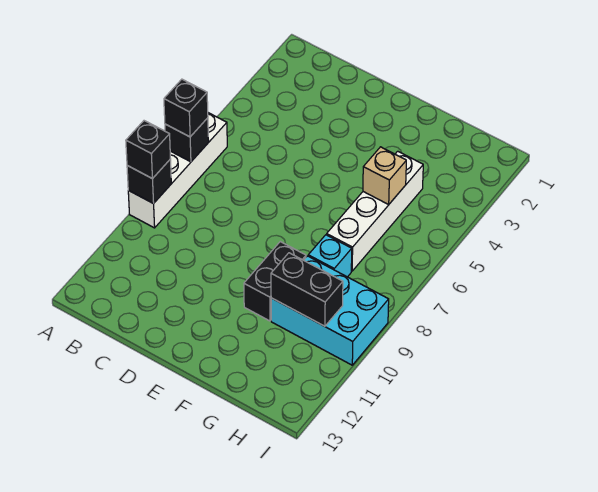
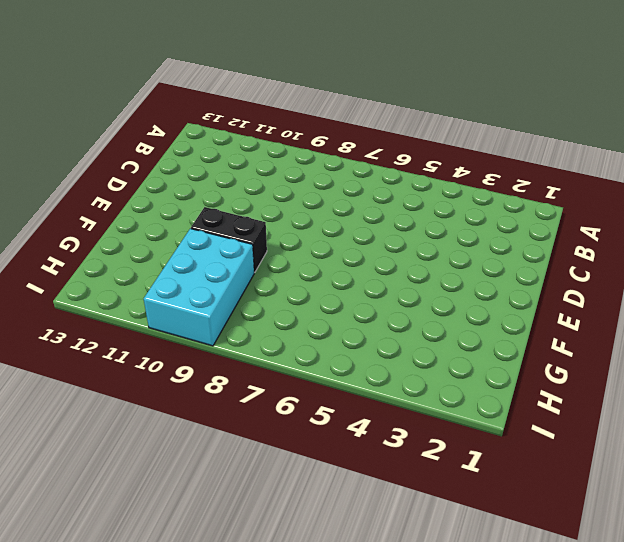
none -> white brick A6:A9 level 1
none -> white brick G4:G7 level 1

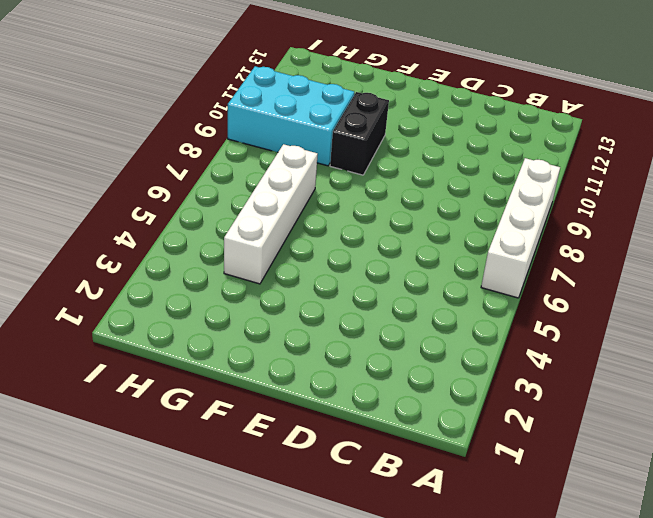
none -> cyan brick G8 level 1
none -> black brick A7 level 2

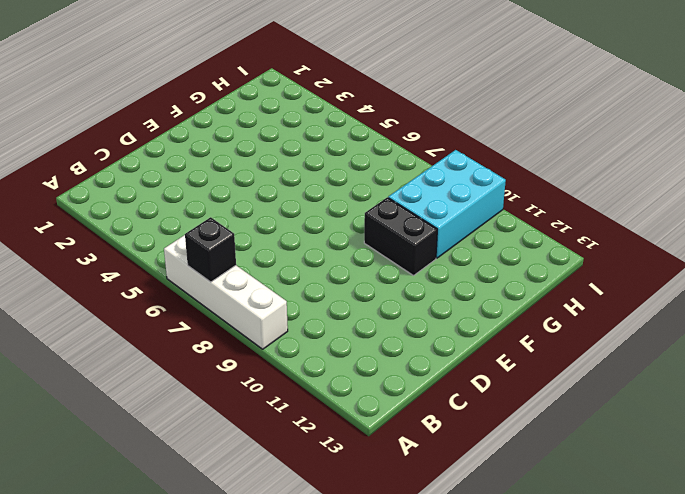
none -> white brick G4:G7 level 1
none -> cyan brick G8 level 1

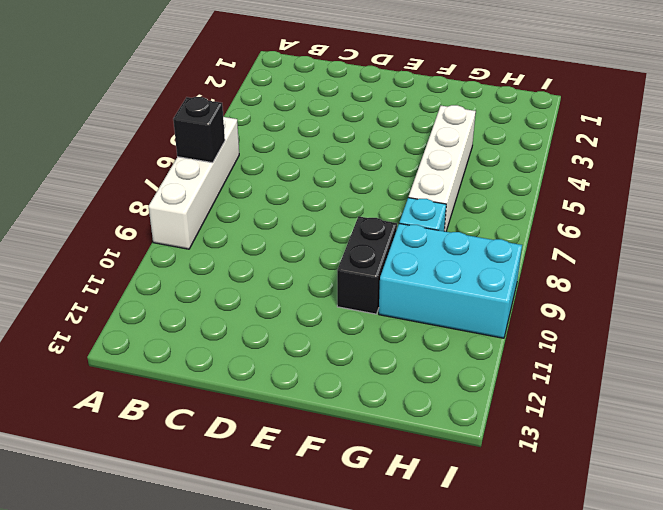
none -> black brick A9 level 2
none -> tan brick G5 level 2

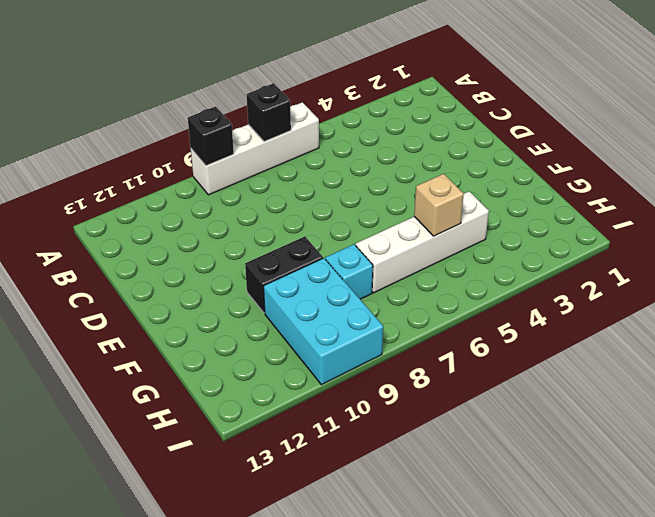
none -> black brick G10:H10 level 2
none -> black brick A7 level 3

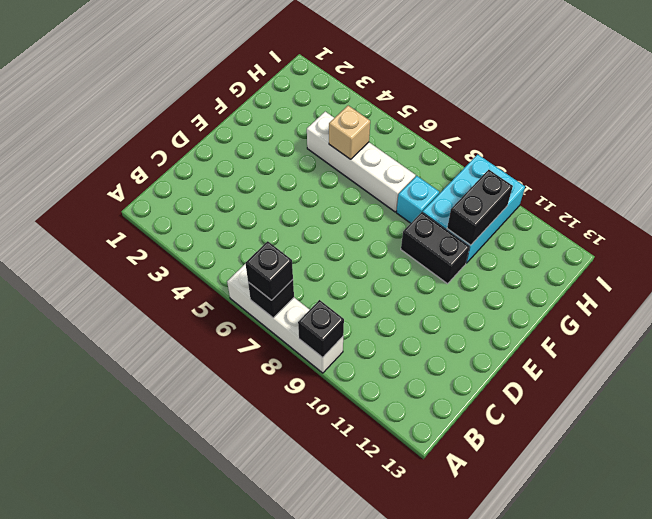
none -> black brick A9 level 3

